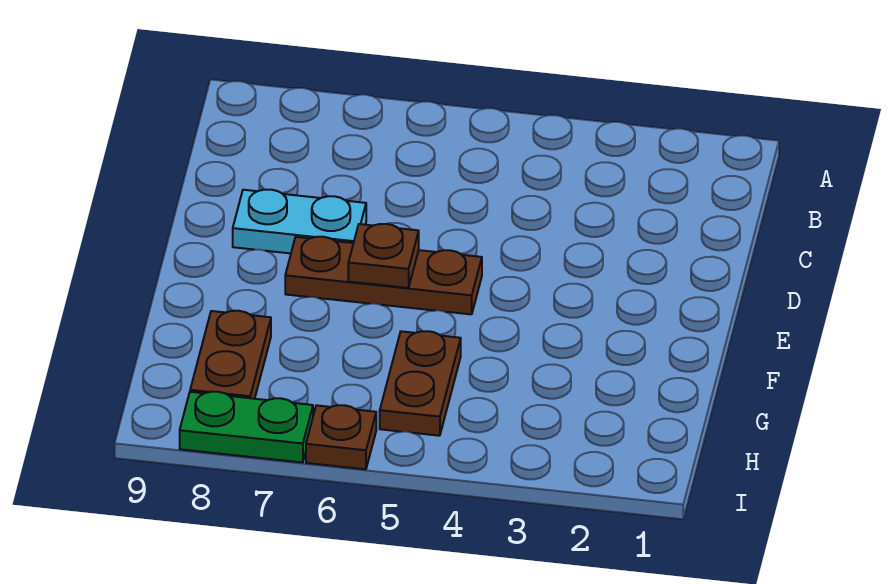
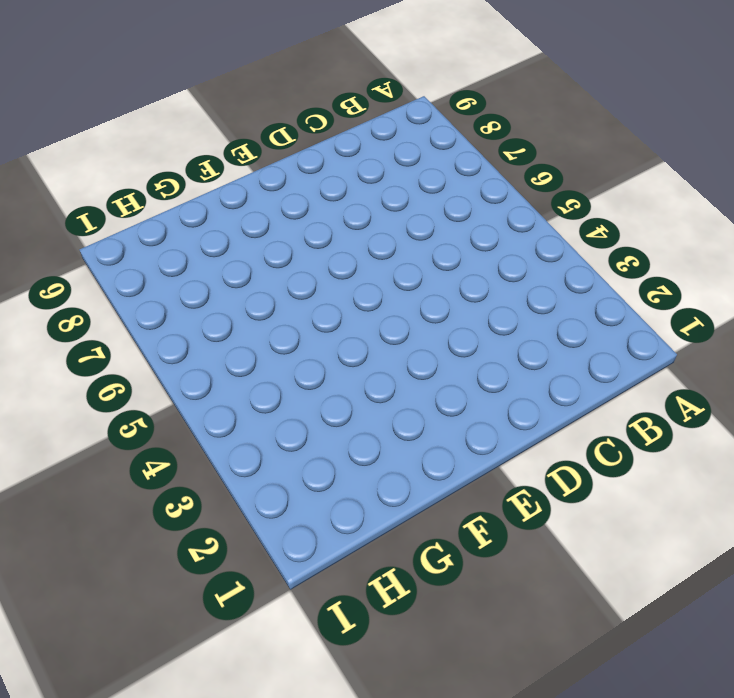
none -> cyan plate D7:D8 level 1
none -> brown plate E5:E7 level 1

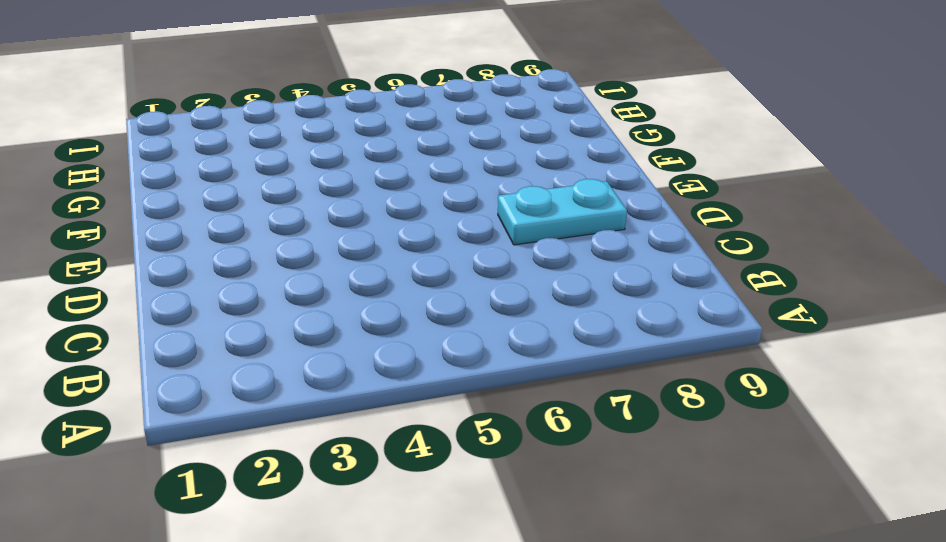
none -> brown plate E5:E7 level 1
none -> brown plate G5:H5 level 1

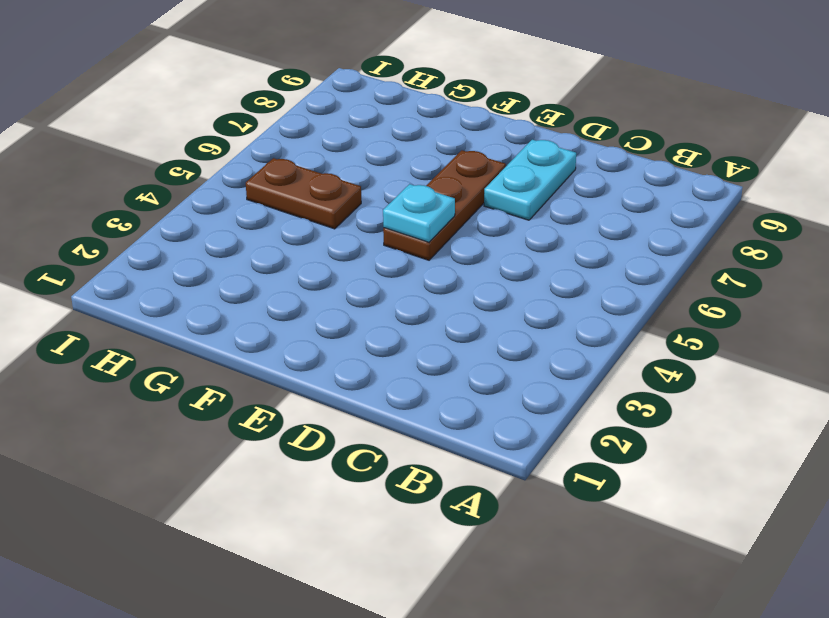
cyan plate E5 level 2 -> none
none -> brown plate G8:H8 level 1
none -> brown plate I6 level 1

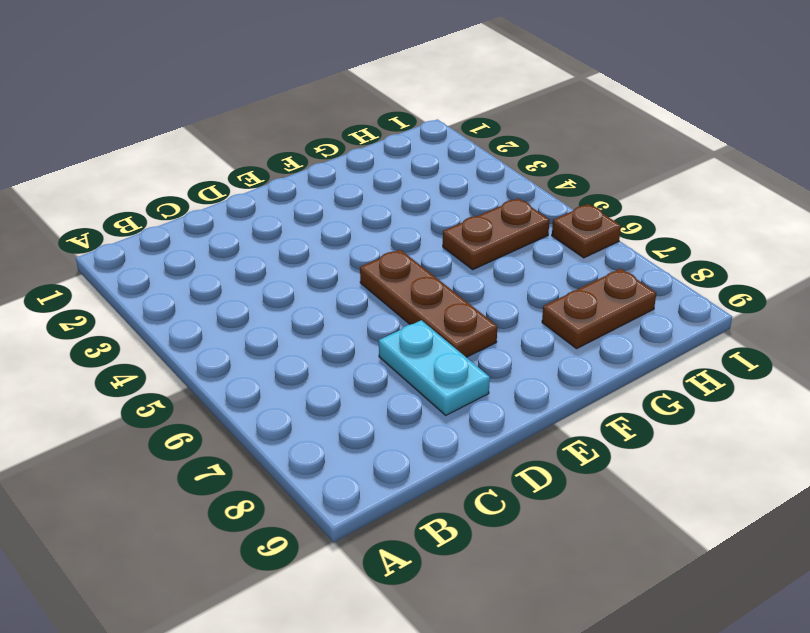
none -> green plate I7:I8 level 1
none -> brown plate E6 level 2

